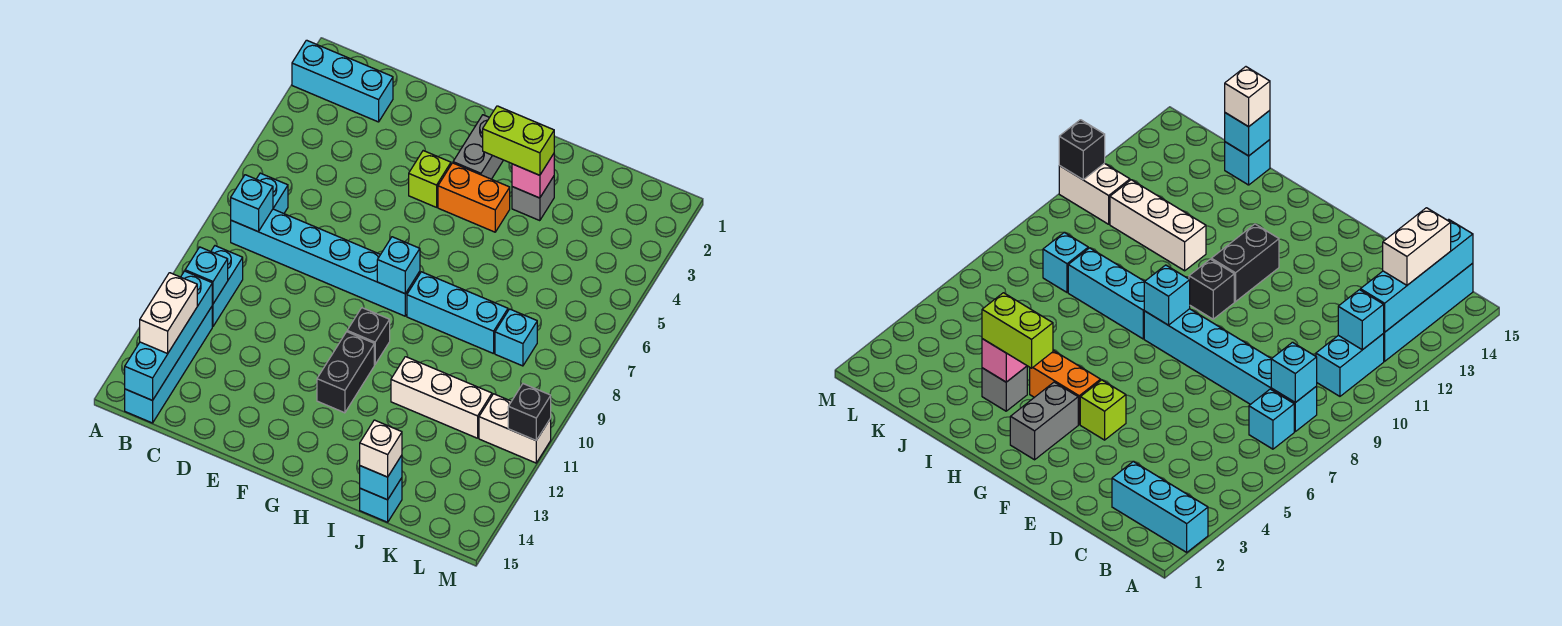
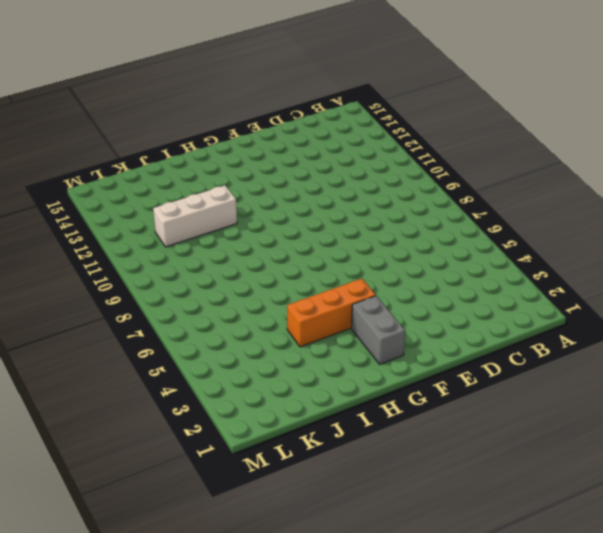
orange brick G4:I4 level 1 -> orange brick G4:H4 level 1
none -> cyan brick A2:C2 level 1
none -> cyan brick B7 level 1
none -> cyan brick B8:G8 level 1

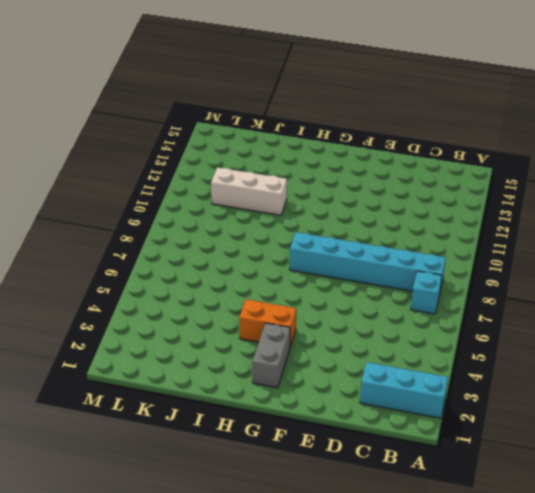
none -> cyan brick B10:B11 level 1
none -> cyan brick B12:B15 level 1
none -> lime brick F4 level 1

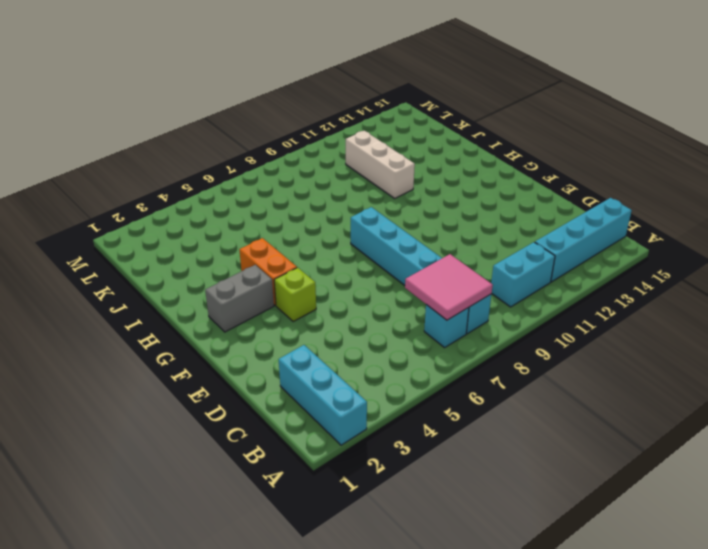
pink tile B7:C8 level 2 -> cyan brick B8 level 2
none -> black brick G10 level 1
none -> black brick G11:G12 level 1
none -> cyan brick H8:J8 level 1

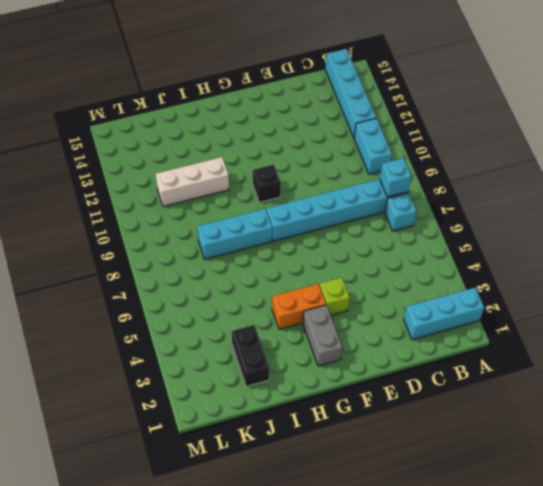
black brick J2:J3 level 1 -> black brick G11:G12 level 1
none -> grey brick I3 level 1
none -> cyan brick J15 level 1
none -> cyan brick K8 level 1

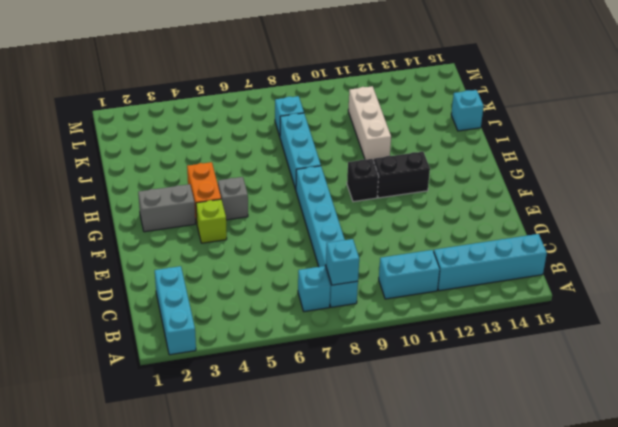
grey brick G5 level 1 -> grey brick I3 level 1
none -> white brick L11:M11 level 1
none -> cyan brick B11 level 2
none -> cyan brick B12:B15 level 2

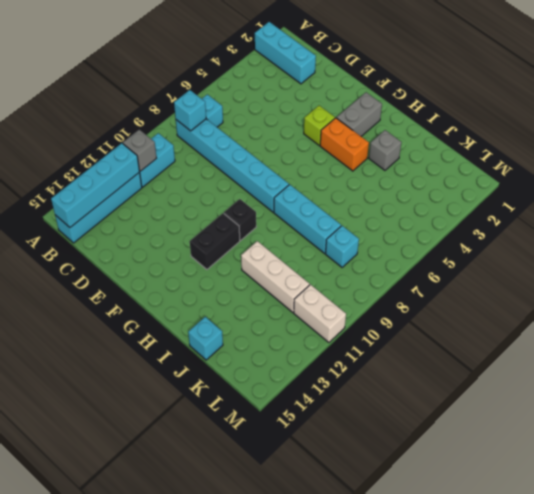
grey brick B11 level 2 -> cyan brick B11 level 2
none -> cyan brick G8 level 2
none -> pink brick I3 level 2
none -> cyan brick J15 level 2

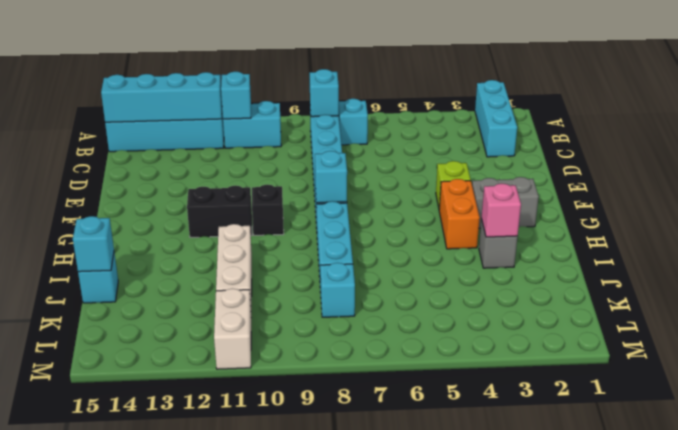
none -> black brick M11 level 2
none -> white brick B13:B14 level 3
none -> lime brick H3:I3 level 3

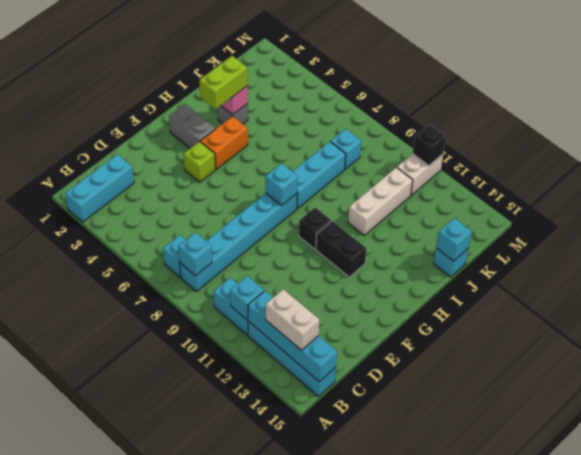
none -> white brick J15 level 3

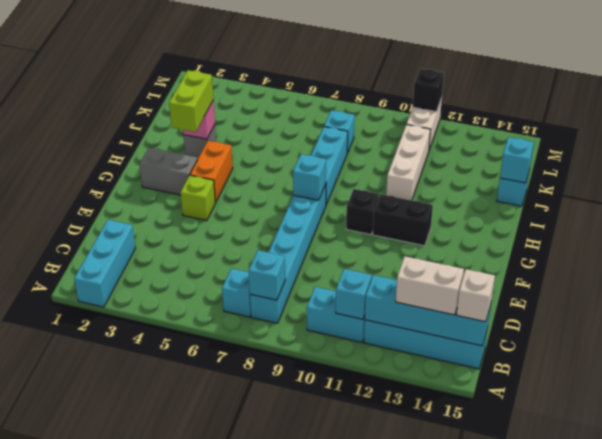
white brick B15 level 3 -> white brick J15 level 3

